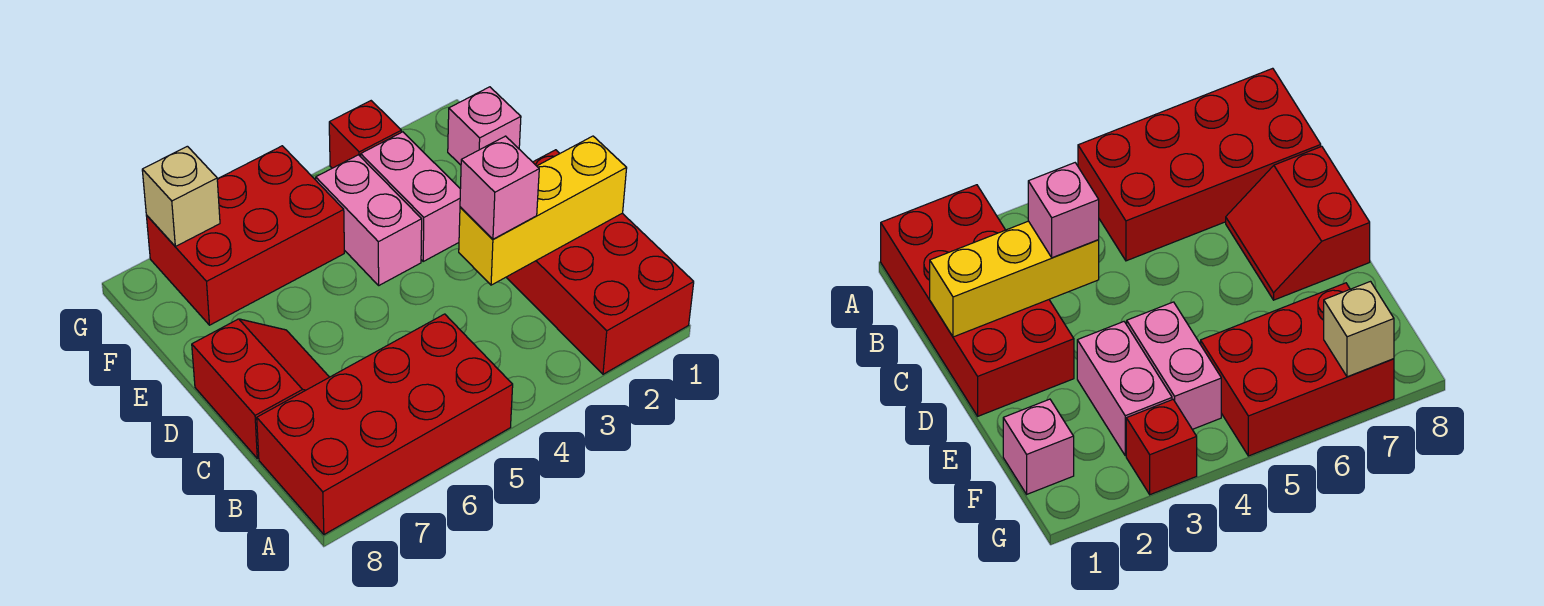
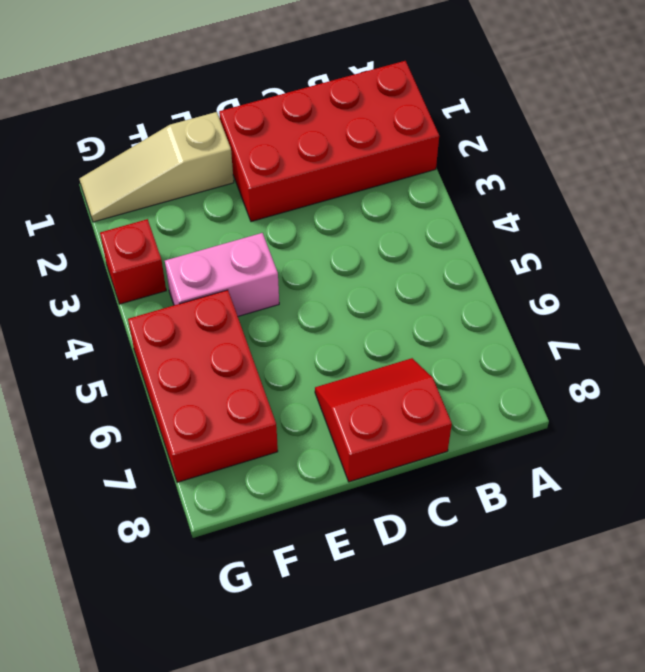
tan slope E1:G1 level 1 top E -> pink brick F1 level 1
none -> red brick A5:B8 level 1
none -> pink brick E3:F3 level 1

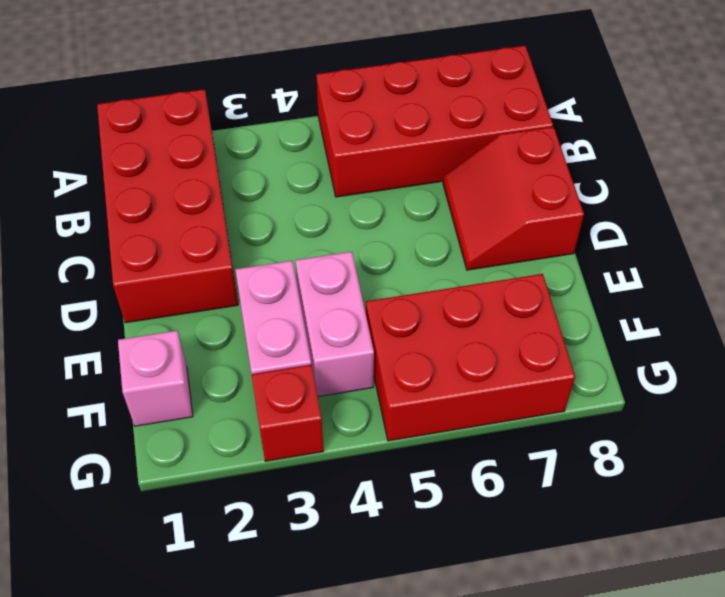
none -> yellow brick C1:C3 level 2
none -> tan brick G7 level 2

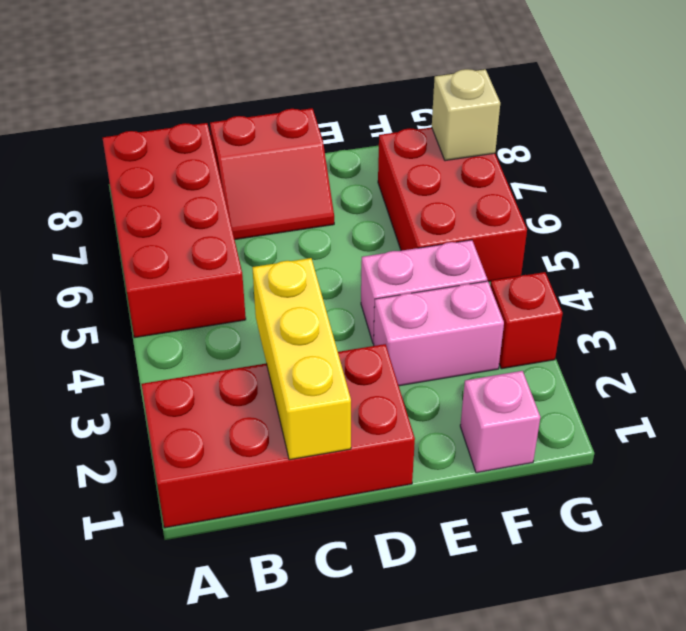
none -> pink brick C3 level 3

